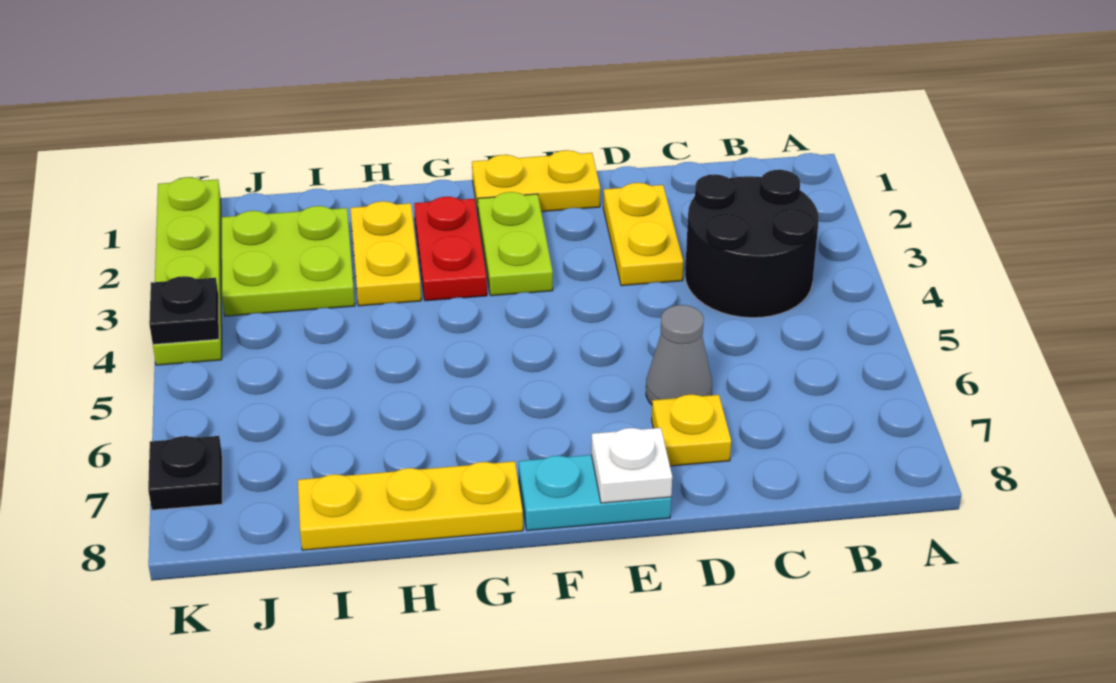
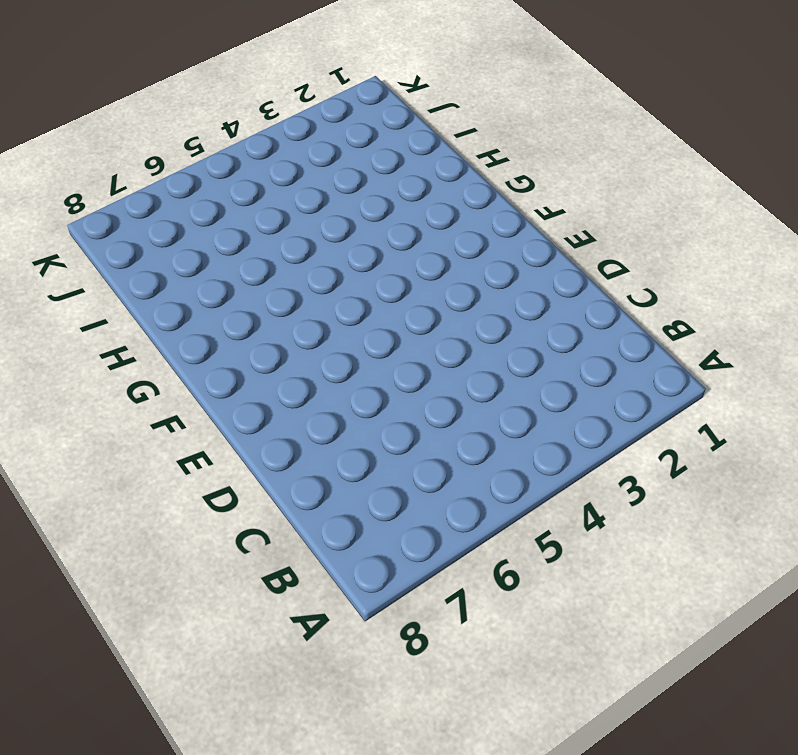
none -> black round brick B3:C4 level 1
none -> yellow plate D2:D3 level 1
none -> grey cone D6 level 1

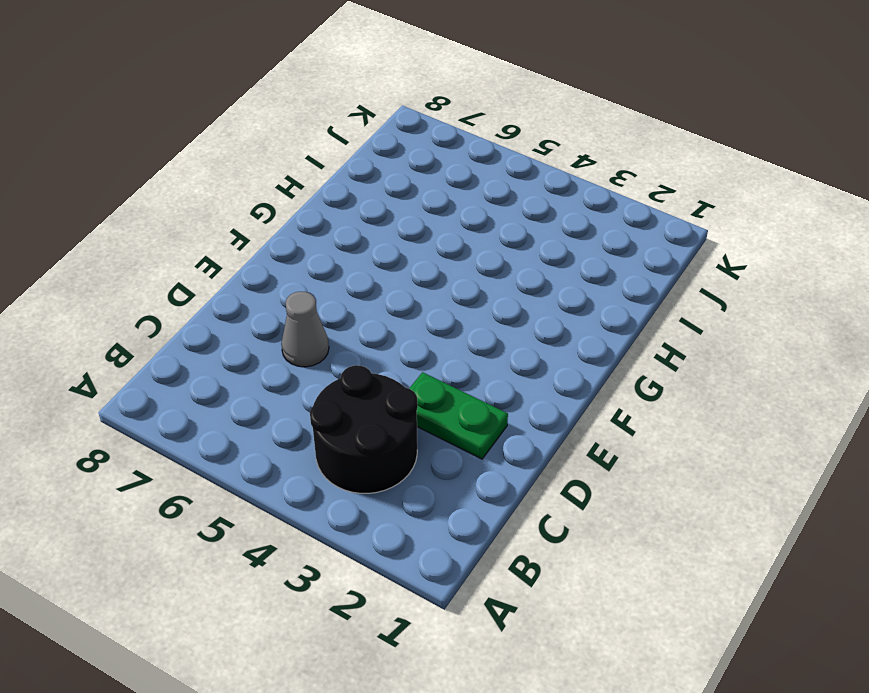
green plate D2:D3 level 1 -> yellow plate D2:D3 level 1
none -> yellow plate D7 level 1
none -> yellow plate E1:F1 level 1
none -> cyan plate E8:F8 level 1

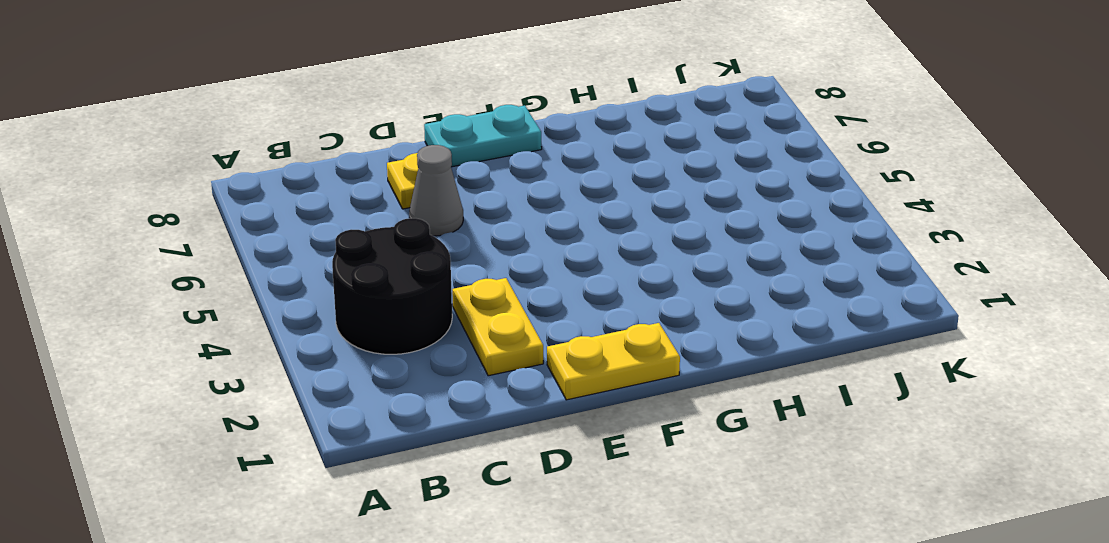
none -> lime plate F2:F3 level 1
none -> red plate G2:G3 level 1
none -> yellow plate G8:I8 level 1

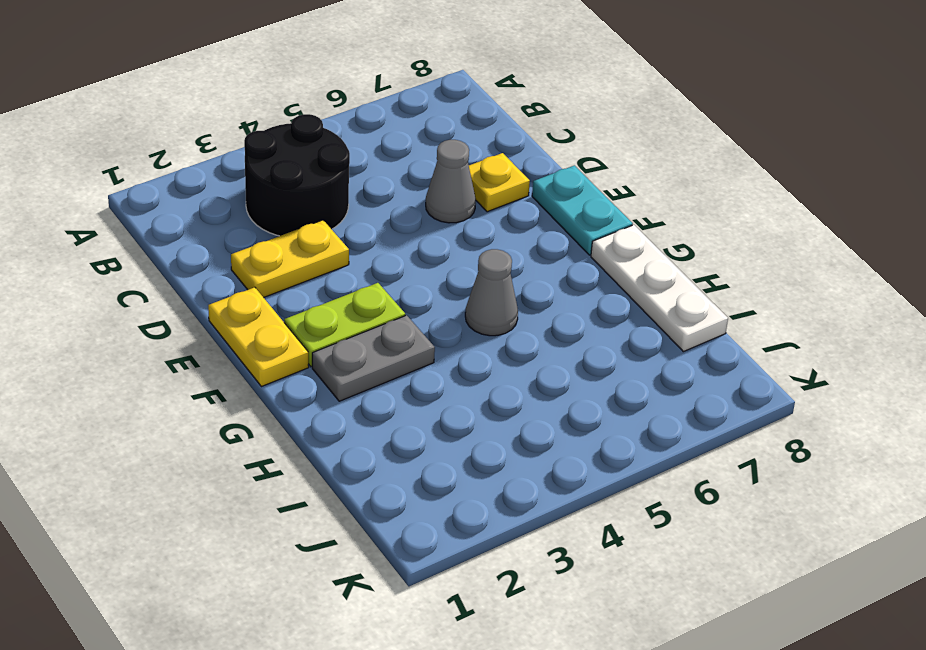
grey plate G2:G3 level 1 -> red plate G2:G3 level 1
grey cone G5 level 1 -> none
white plate G8:I8 level 1 -> yellow plate G8:I8 level 1
none -> yellow plate H2:H3 level 1
none -> lime plate I2:J3 level 1
none -> lime plate K1:K4 level 1

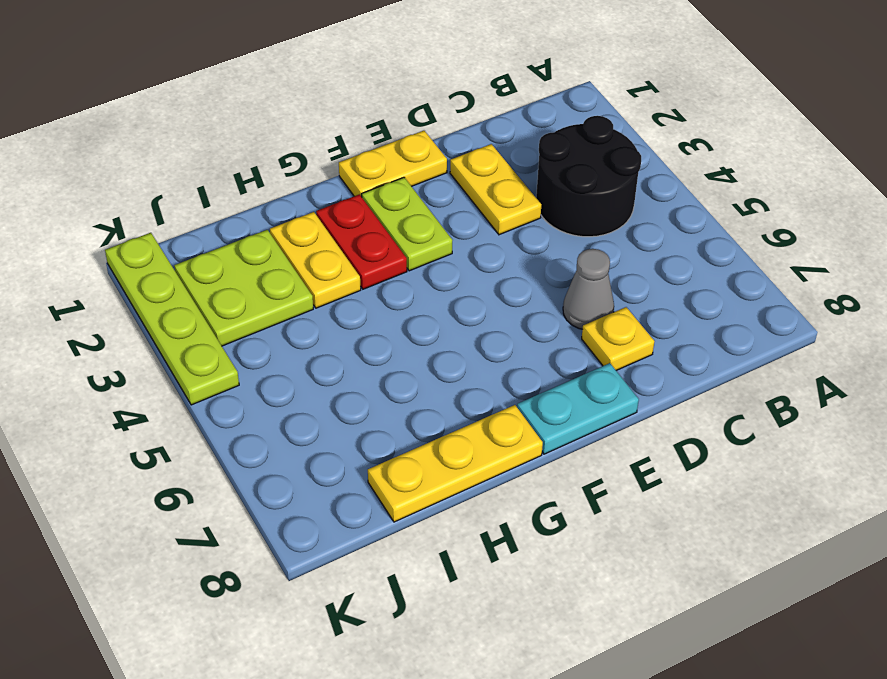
none -> black plate K7 level 1
none -> white plate E8 level 2
none -> black plate K4 level 2

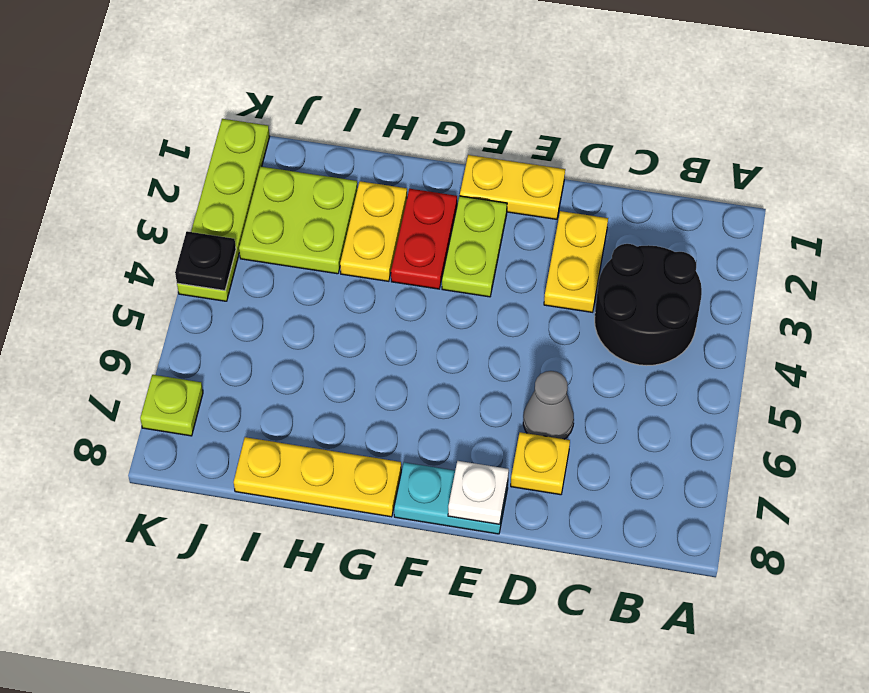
lime plate K7 level 1 -> black plate K7 level 1

